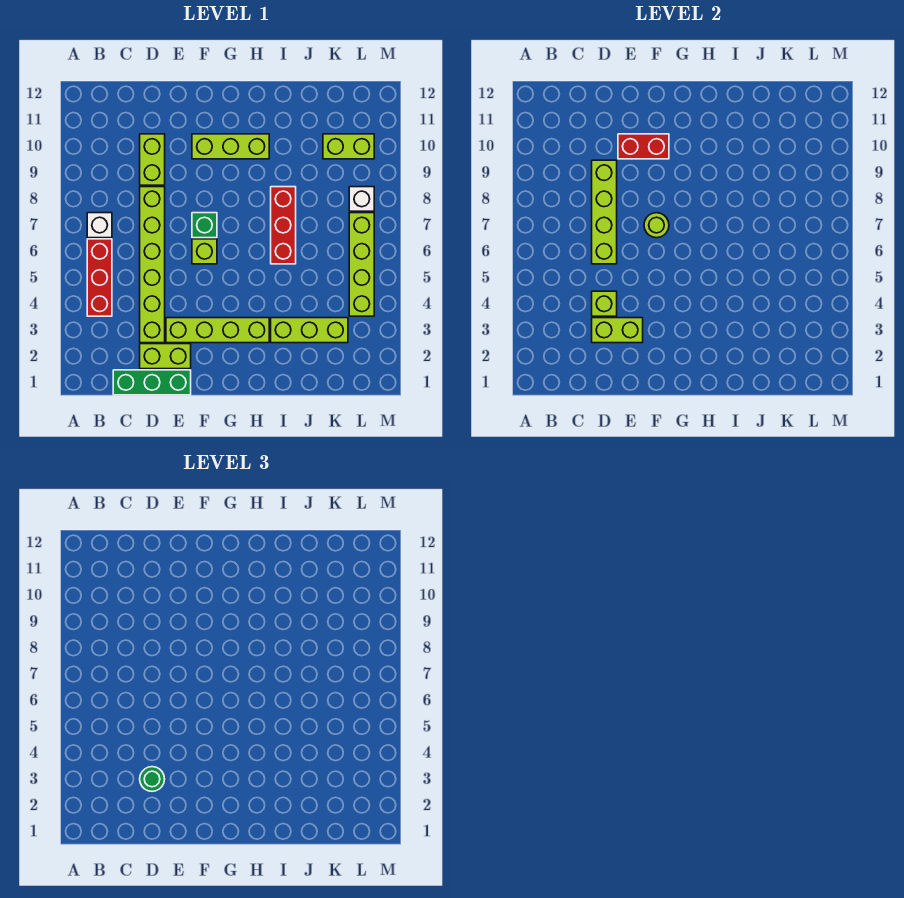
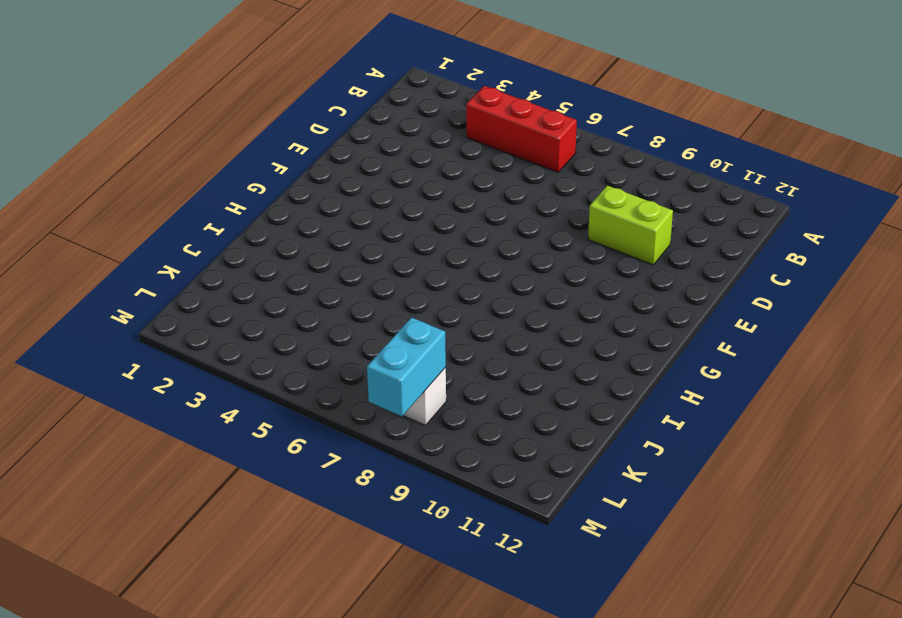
cyan brick L8:M8 level 2 -> none
none -> white brick B7 level 1
none -> green brick C1:E1 level 1
none -> lime brick D2:E2 level 1

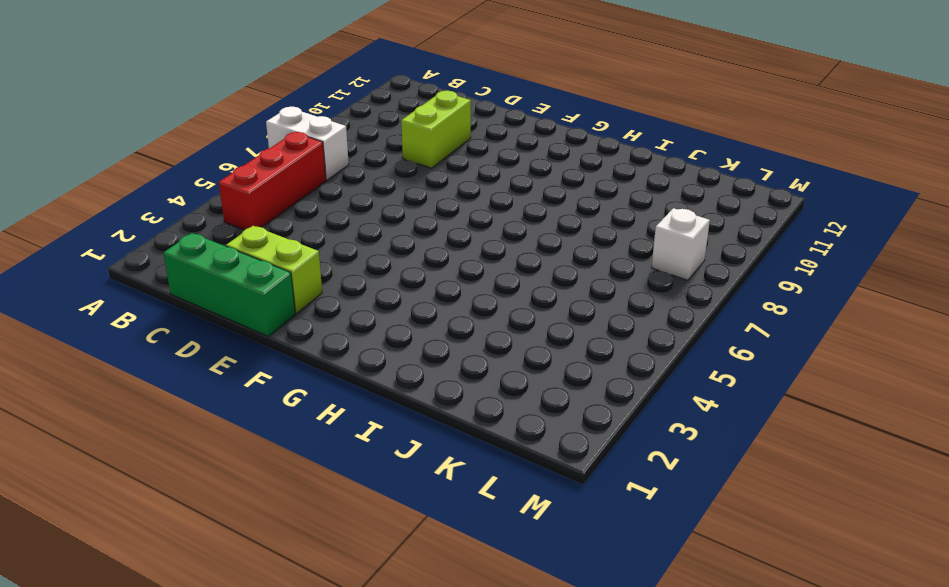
white brick A7:B7 level 1 -> white brick B7 level 1
none -> lime brick D3:D8 level 1
none -> lime brick E3:H3 level 1
none -> lime brick F6 level 1

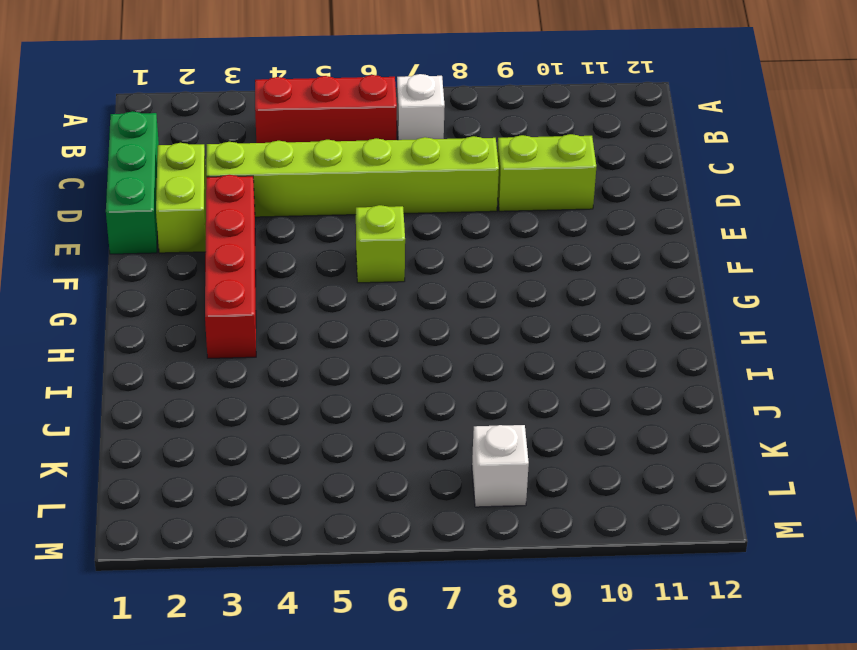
red brick E3:H3 level 1 -> lime brick E3:H3 level 1
none -> green brick F7 level 1
none -> lime brick F10:H10 level 1
none -> lime brick I3:K3 level 1

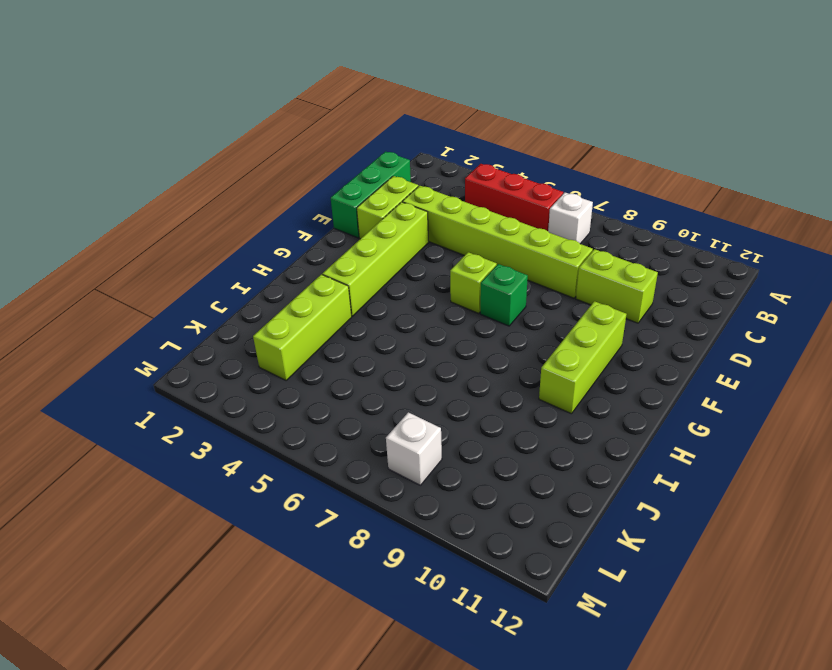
none -> red brick I6:I8 level 1
none -> lime brick K10:L10 level 1
none -> lime brick L4:L7 level 1

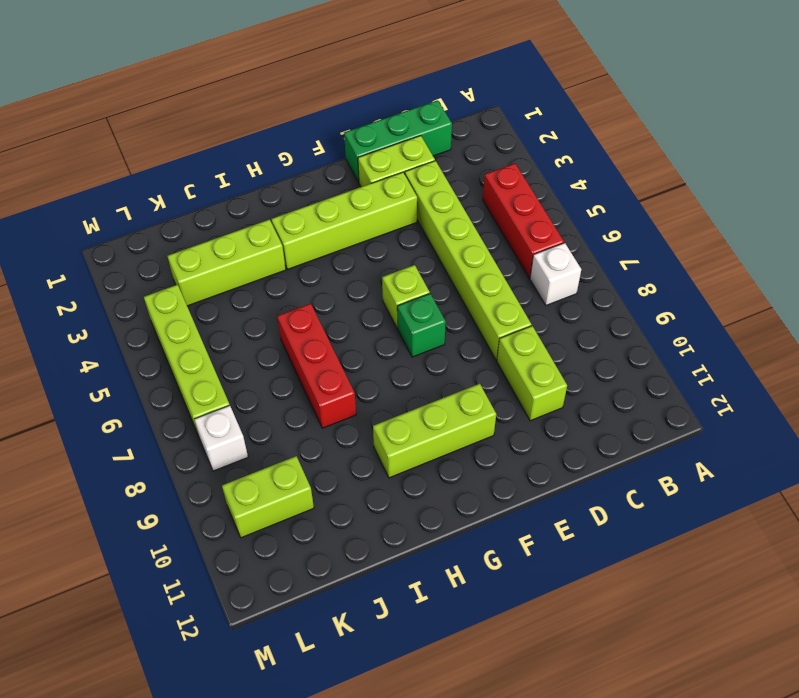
none -> lime brick D3:E3 level 2
none -> lime brick D4 level 2
none -> lime brick D6:D9 level 2

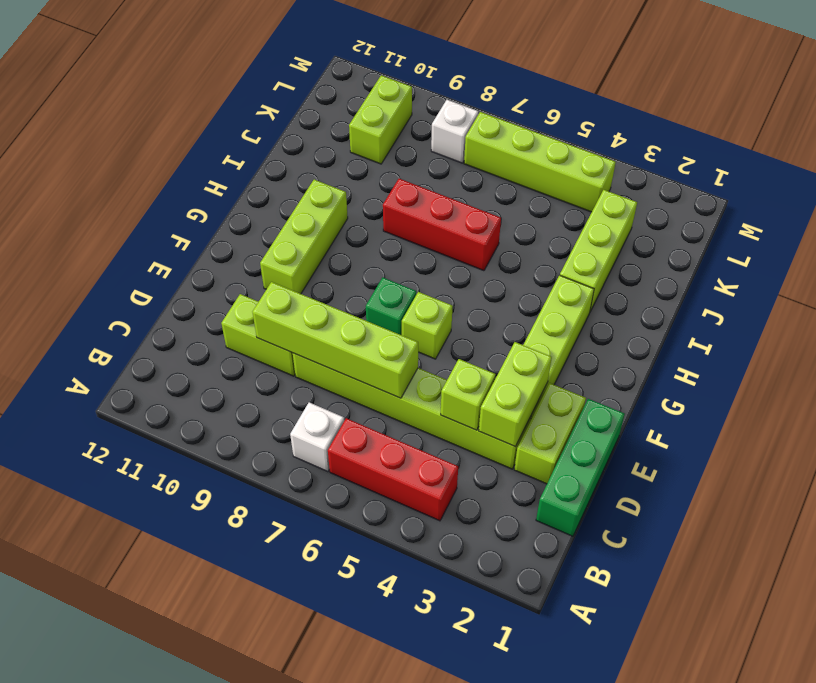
none -> red brick E10:F10 level 2
none -> lime round brick F7 level 2
none -> green round brick D3 level 3

